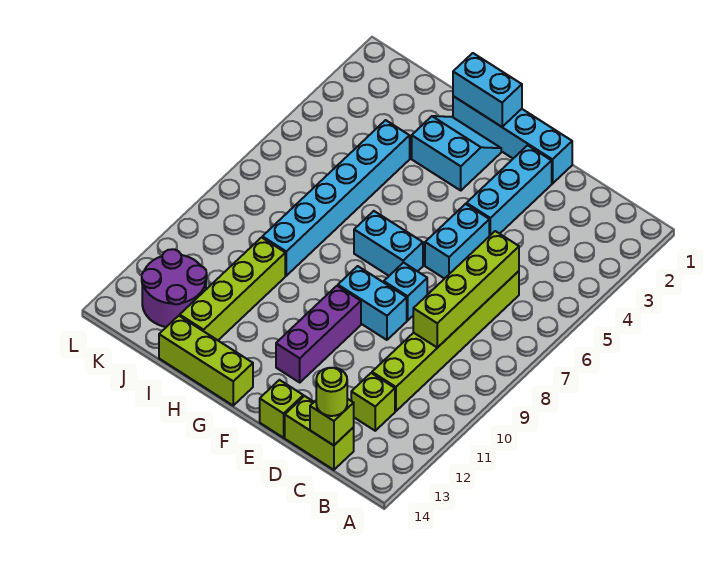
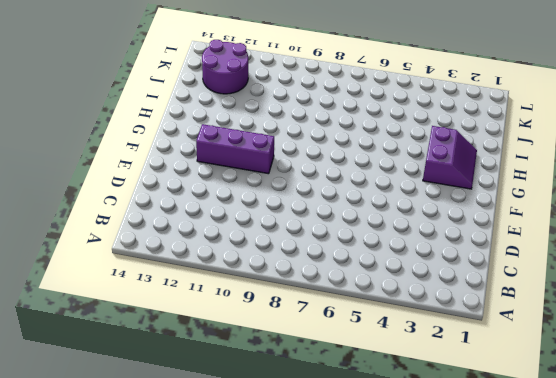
purple slope G2:H3 level 1 top 3 -> cyan slope G2:H3 level 1 top 3
none -> lime brick C6:C11 level 1
none -> lime brick C12 level 1
none -> lime brick C14:D14 level 1

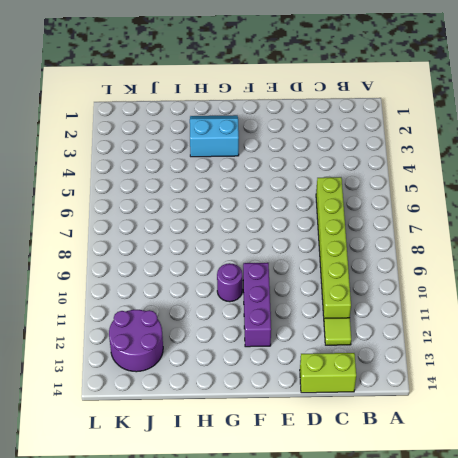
lime tile C12 level 1 -> lime brick C12 level 1
purple round brick G10 level 1 -> none
none -> cyan brick E1:H1 level 1
none -> cyan brick E2:E4 level 1
none -> cyan brick E5:E6 level 1

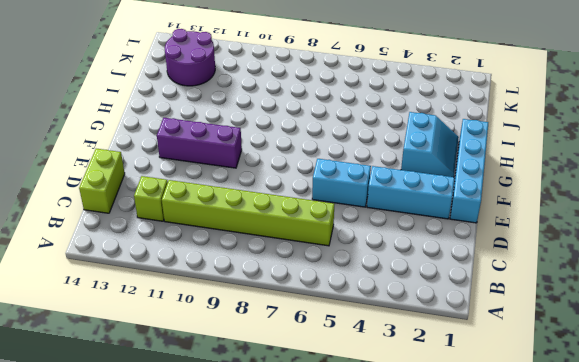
none -> cyan brick E8 level 1
none -> cyan brick E9:F9 level 1
none -> lime brick E14 level 1

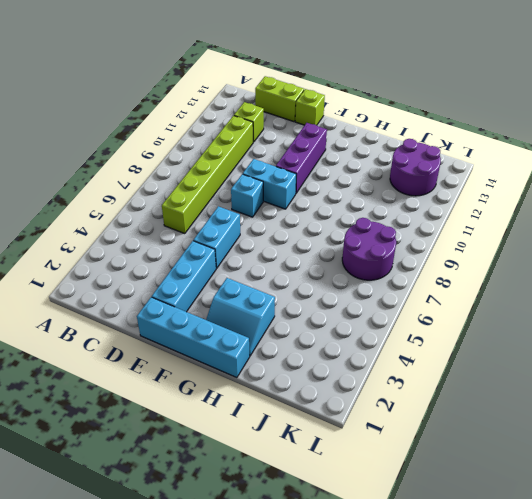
purple round brick J7:K8 level 1 -> none
none -> cyan brick F7:G7 level 1
none -> lime brick G14:I14 level 1
none -> cyan brick I4:I9 level 1

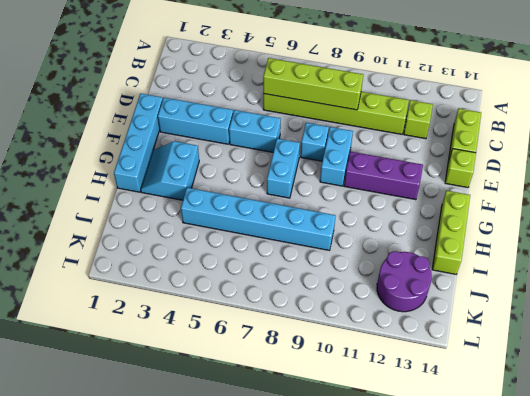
none -> lime brick I10:I13 level 1
none -> lime brick C14 level 2
none -> cyan brick G1:H1 level 2

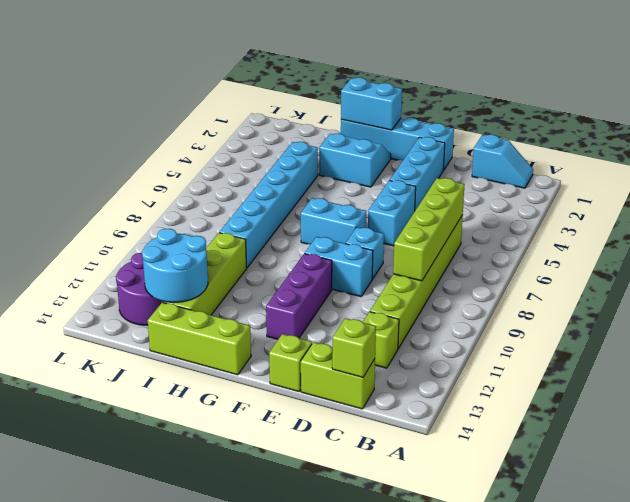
cyan slope B1:C1 level 1 top C -> none
cyan round brick I12:J13 level 2 -> none
none -> lime round brick C14 level 3

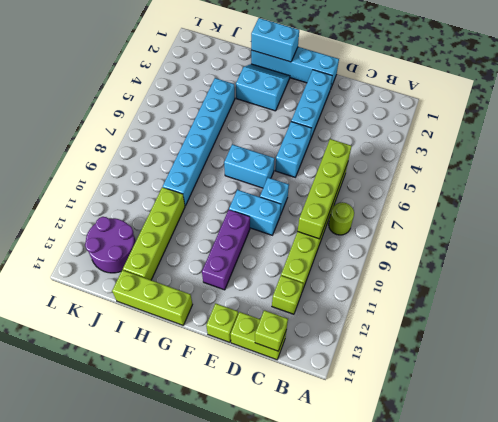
lime round brick B8 level 1 -> lime round brick C14 level 3

